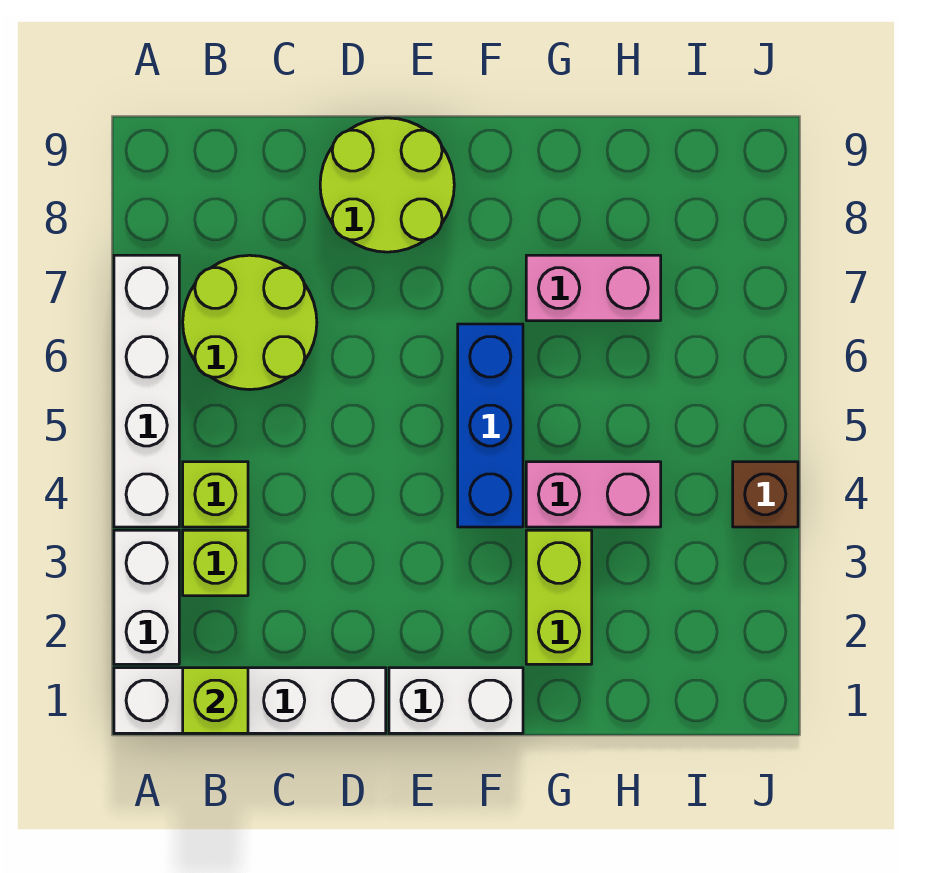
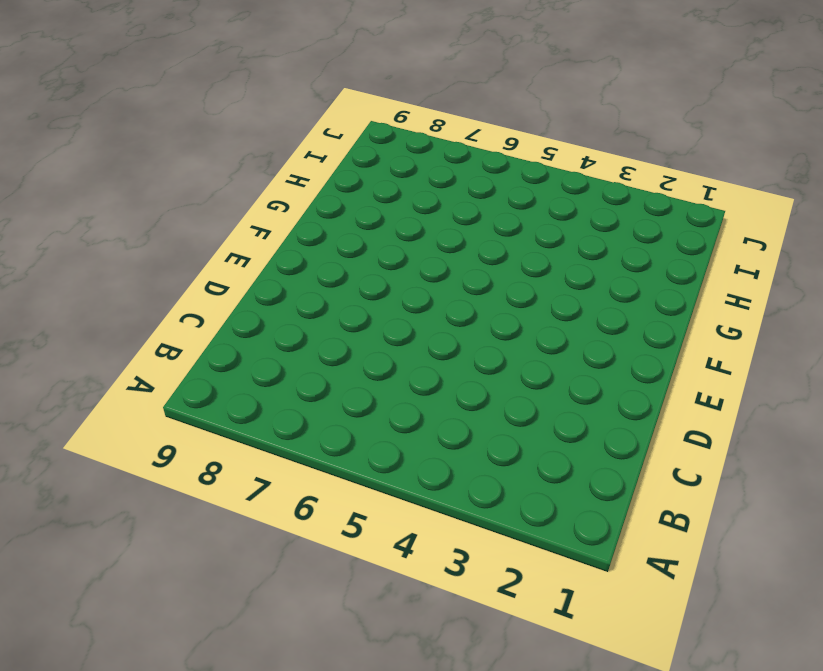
none -> white brick A1:D1 level 1
none -> white brick A2:A3 level 1
none -> white brick A4:A7 level 1

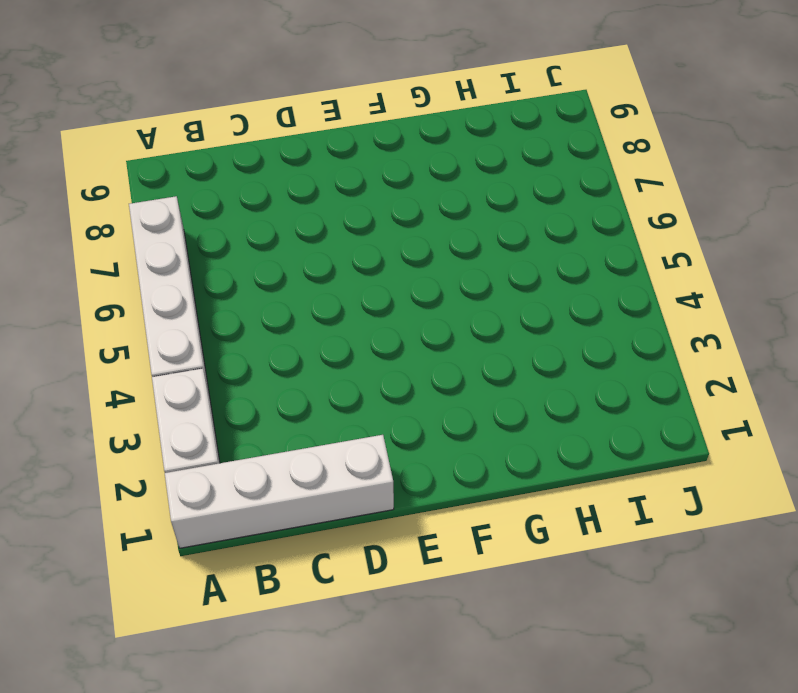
none -> lime brick B3 level 1
none -> lime brick B4 level 1
none -> lime round brick B6:C7 level 1

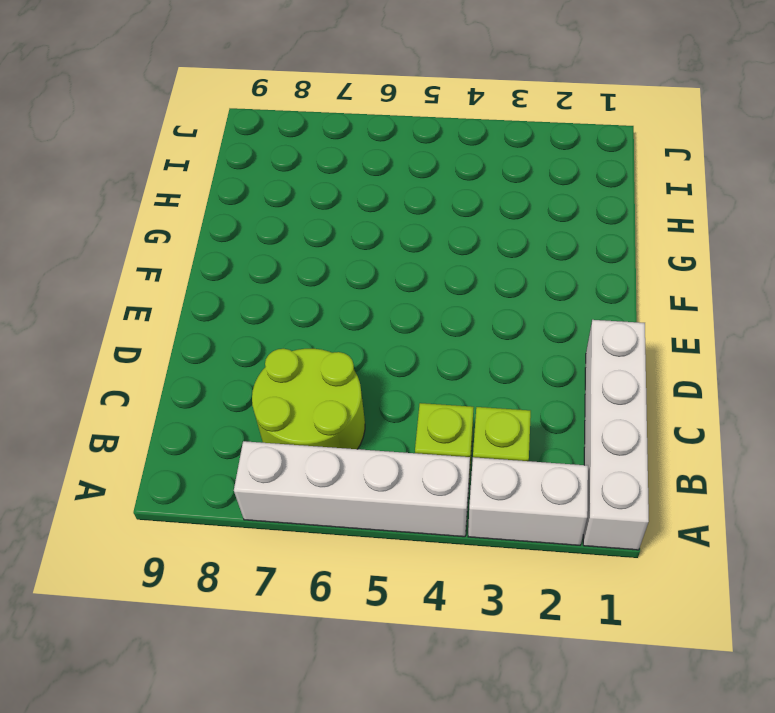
none -> lime round brick D8:E9 level 1
none -> white brick E1:F1 level 1
none -> blue brick F4:F6 level 1

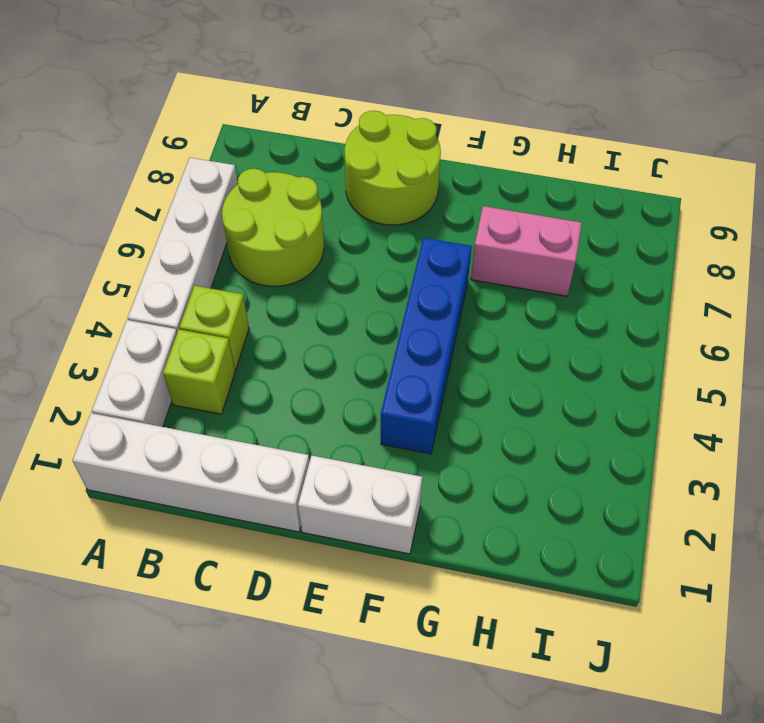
blue brick F3:F6 level 1 -> blue brick F4:F6 level 1
none -> lime brick G2:G3 level 1
none -> pink brick G4:H4 level 1
none -> brown brick J4 level 1

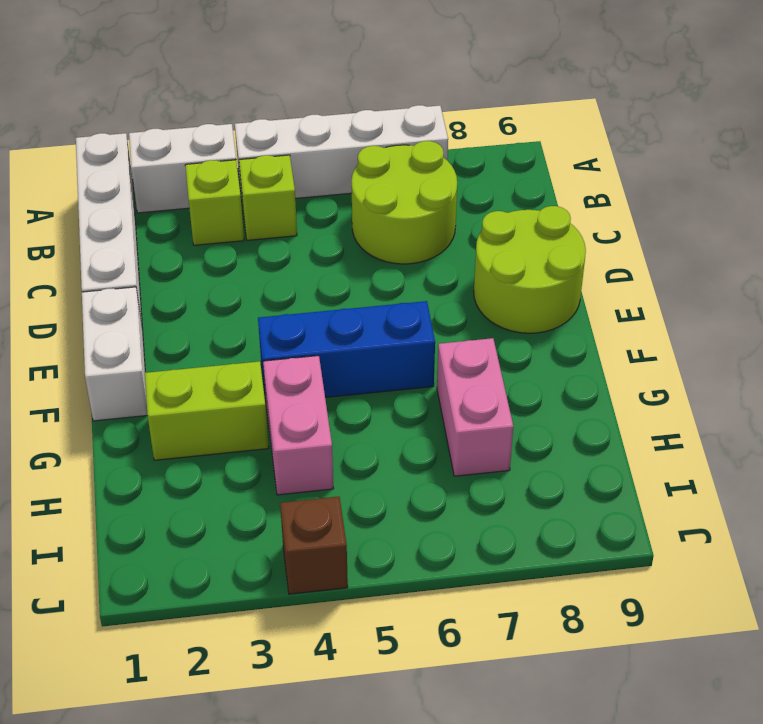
none -> lime brick B1 level 2

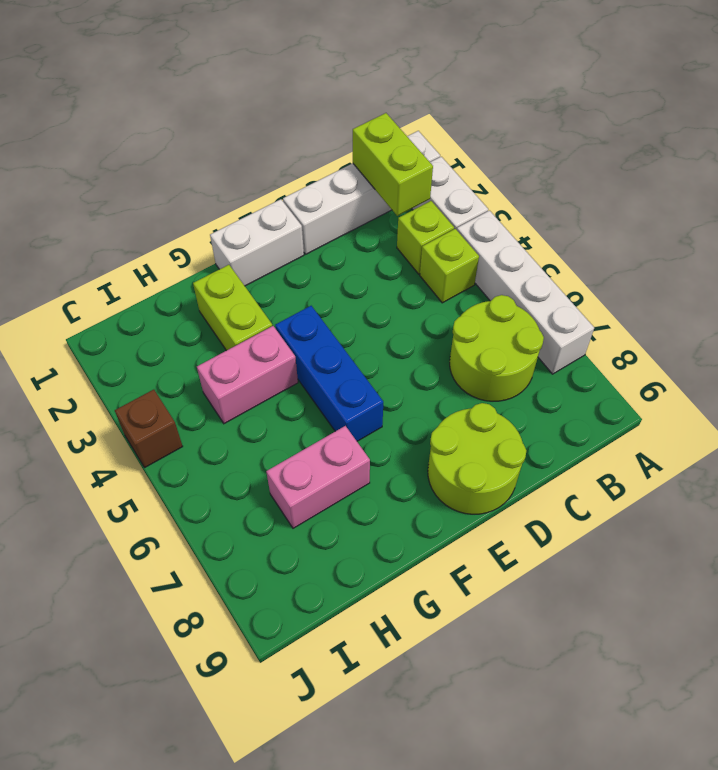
lime brick B1:B2 level 2 -> lime brick B1 level 2

